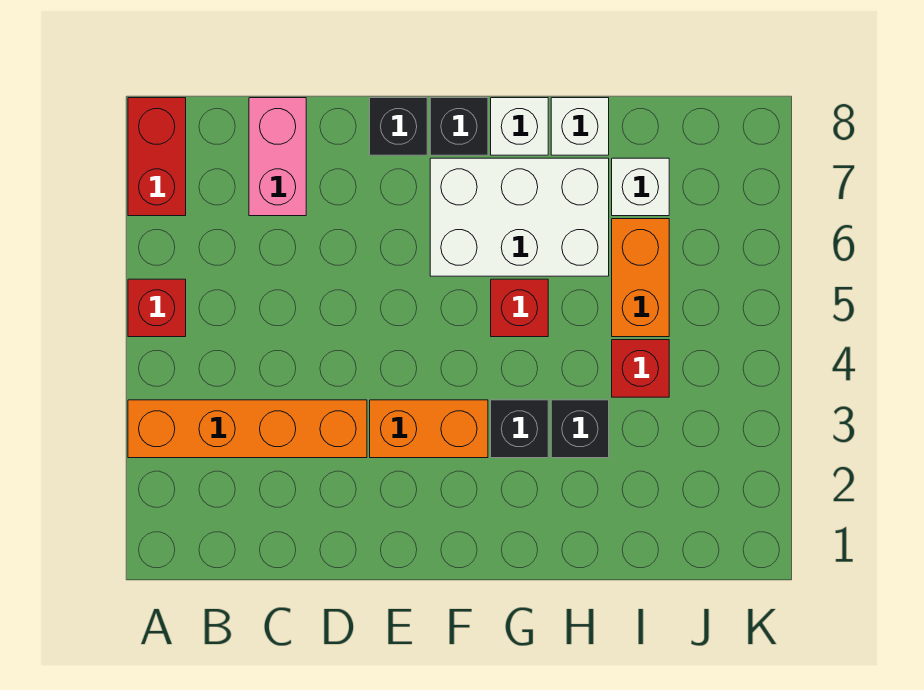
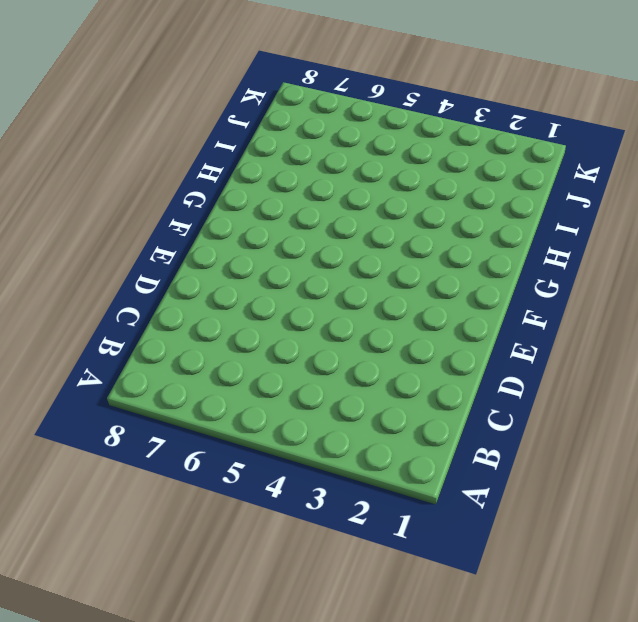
none -> orange brick A3:D3 level 1
none -> red brick A5 level 1
none -> red brick A7:A8 level 1

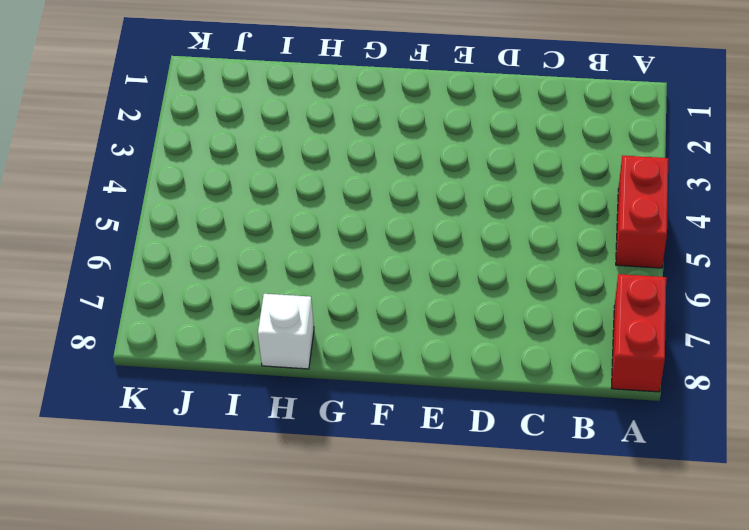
red brick A4:A5 level 1 -> red brick A5 level 1
none -> orange brick A3:D3 level 1
none -> pink brick C7:C8 level 1
none -> orange brick E3:F3 level 1

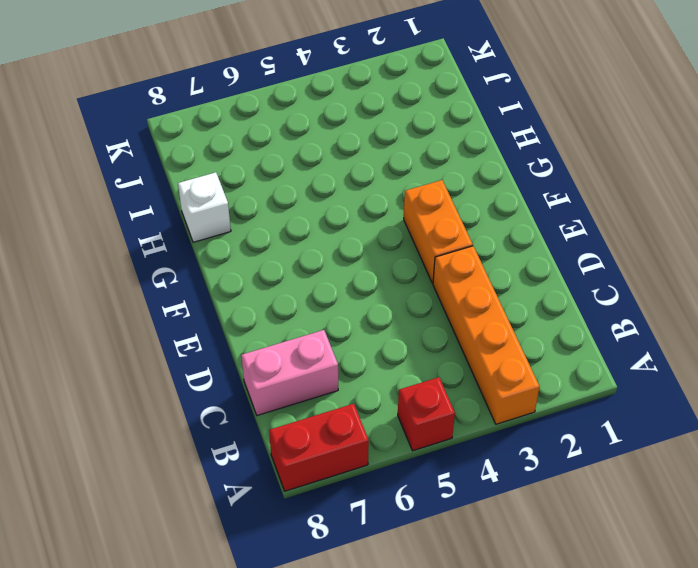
none -> black brick E8 level 1
none -> white brick F6:H7 level 1
none -> black brick F8 level 1

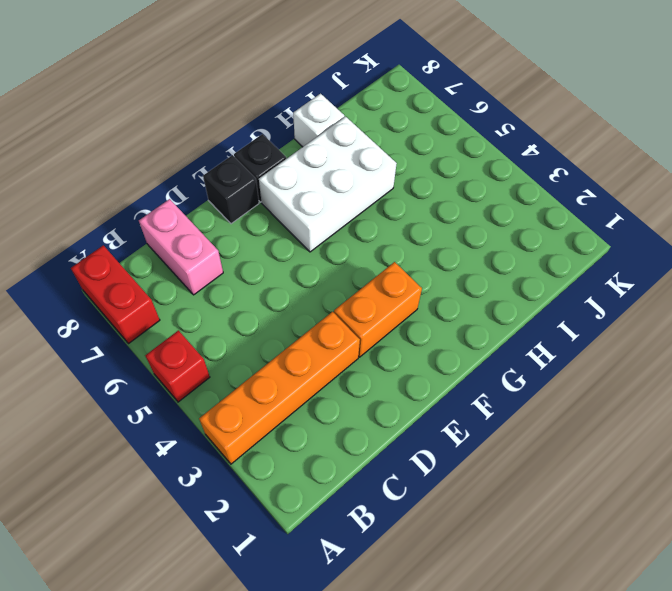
none -> black brick G3 level 1
none -> red brick G5 level 1
none -> white brick G8 level 1

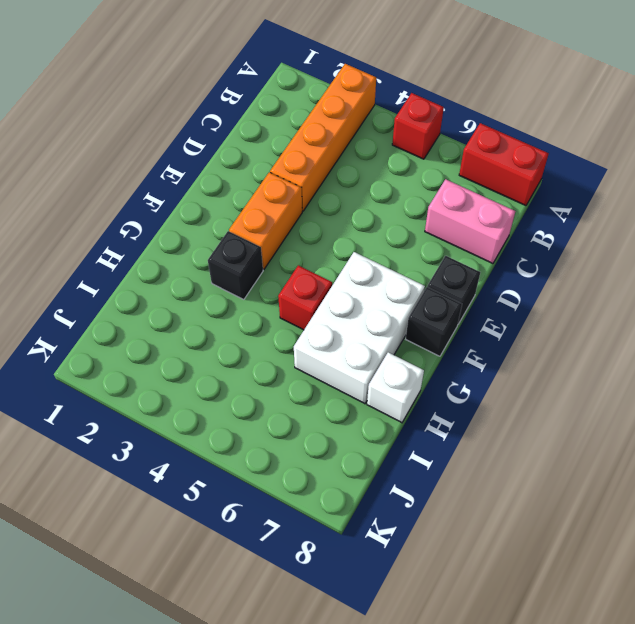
none -> white brick G8 level 1
none -> black brick H3 level 1
none -> red brick I4 level 1

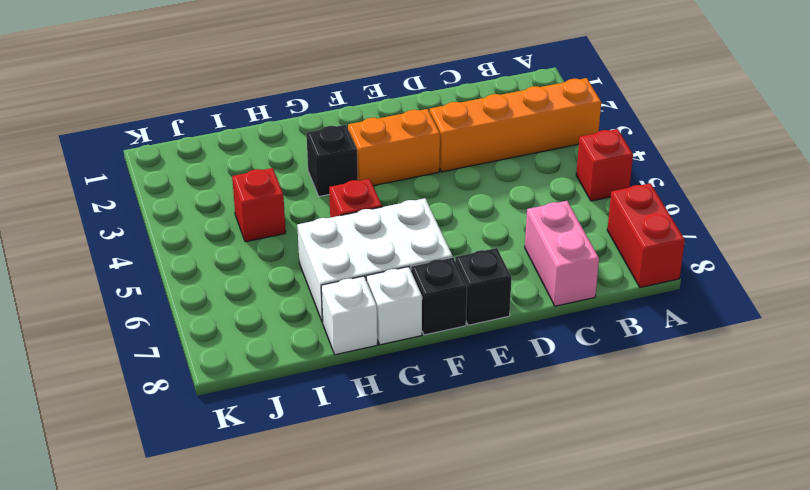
none -> black brick H3 level 1
none -> orange brick I5:I6 level 1
none -> white brick I7 level 1

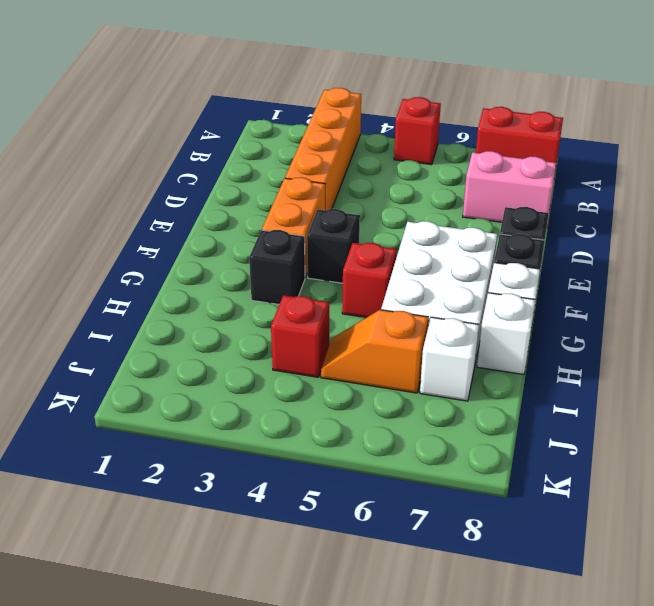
black brick F4 level 1 -> black brick H3 level 1
orange slope I5:I6 level 1 top 6 -> orange brick I5:I6 level 1

